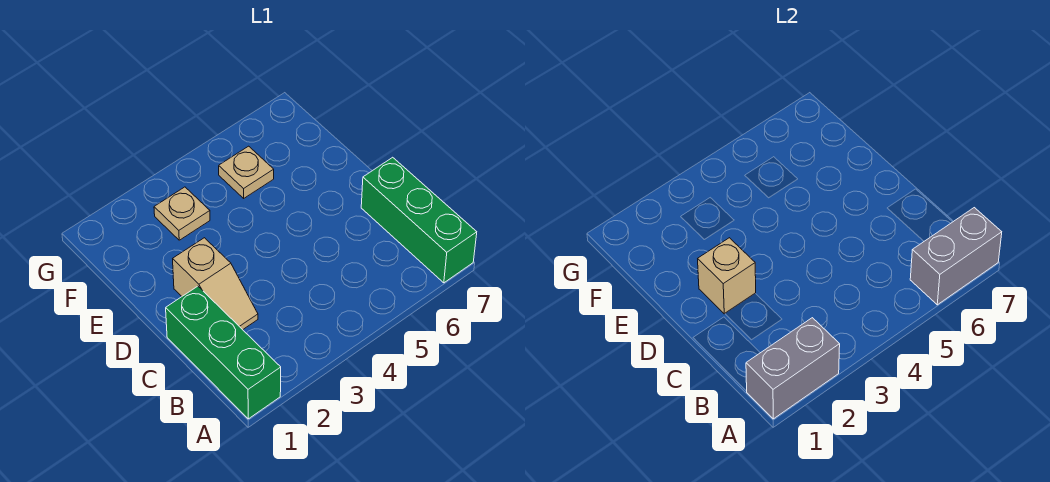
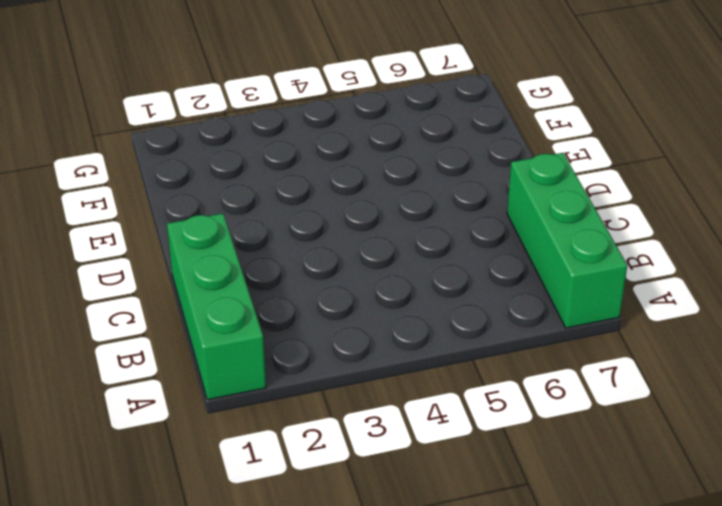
none -> tan slope C2:D2 level 1 top D
none -> tan plate F3 level 1

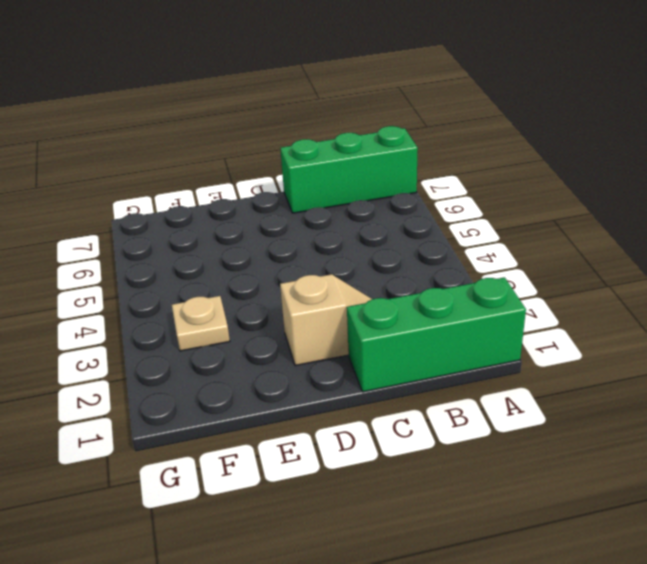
none -> tan plate F5 level 1
none -> grey brick A1:A2 level 2

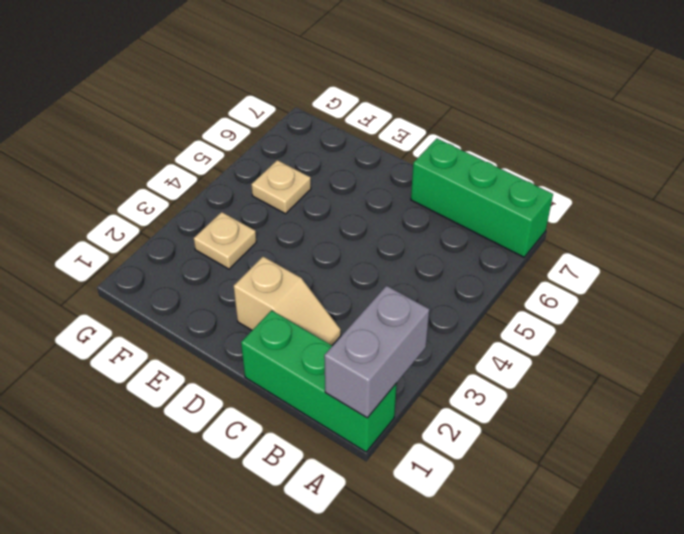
none -> grey brick A6:A7 level 2
none -> tan brick D2 level 2

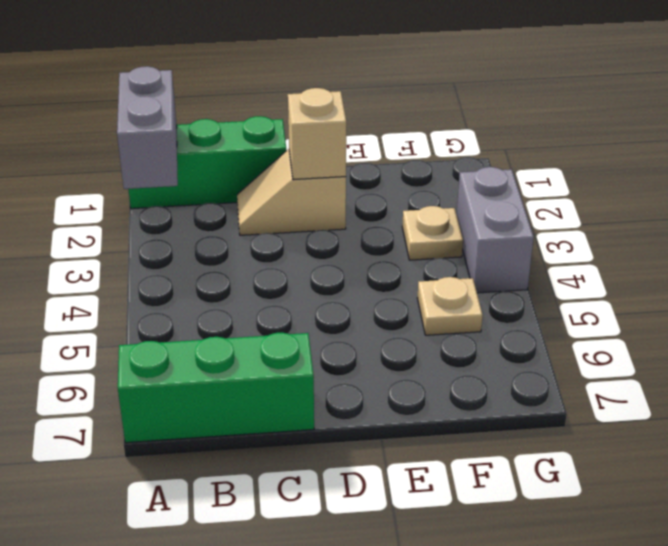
grey brick G3:G4 level 1 -> grey brick A6:A7 level 2

